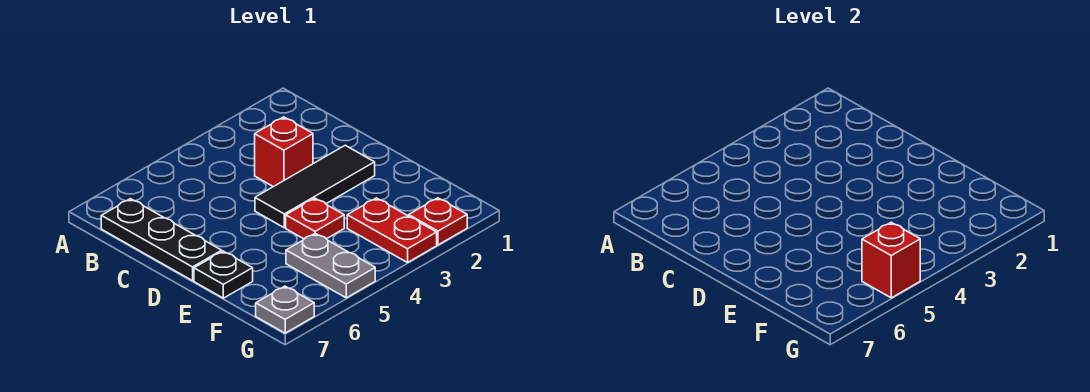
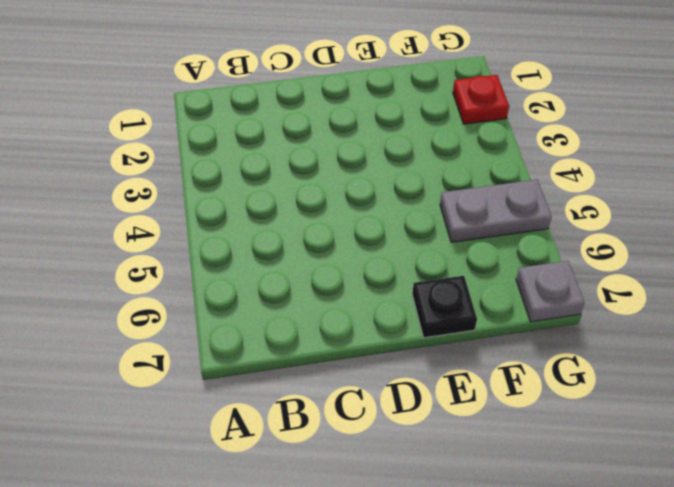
none -> black plate B7:D7 level 1
none -> red brick C3 level 1

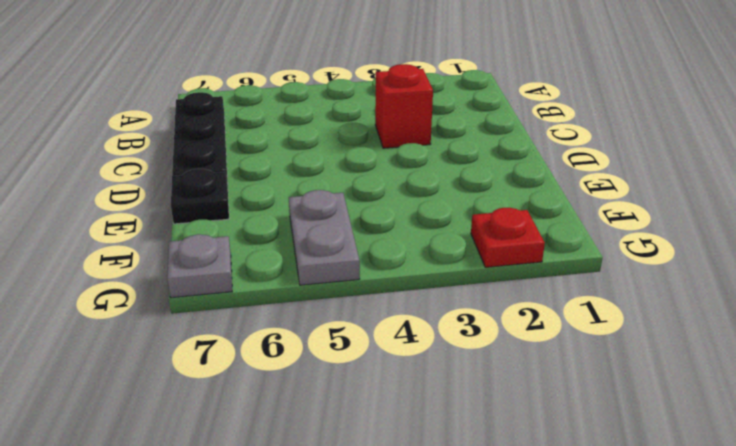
none -> black tile D2:D4 level 1
none -> red plate E4 level 1

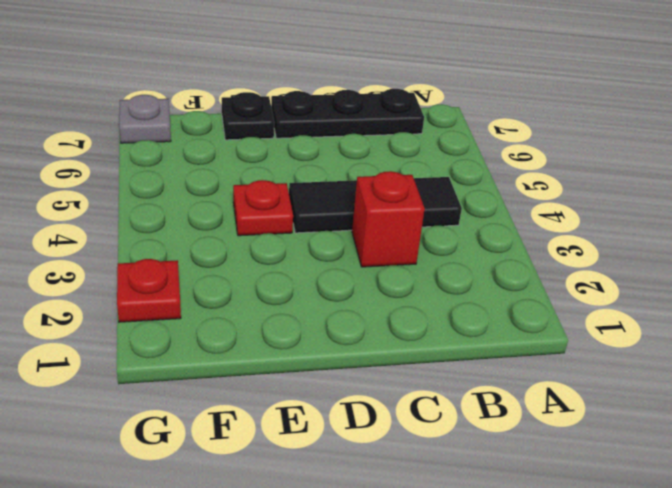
black tile B4:D4 level 1 -> black tile D2:D4 level 1
none -> red plate F3:G3 level 1
none -> grey plate F5:G5 level 1

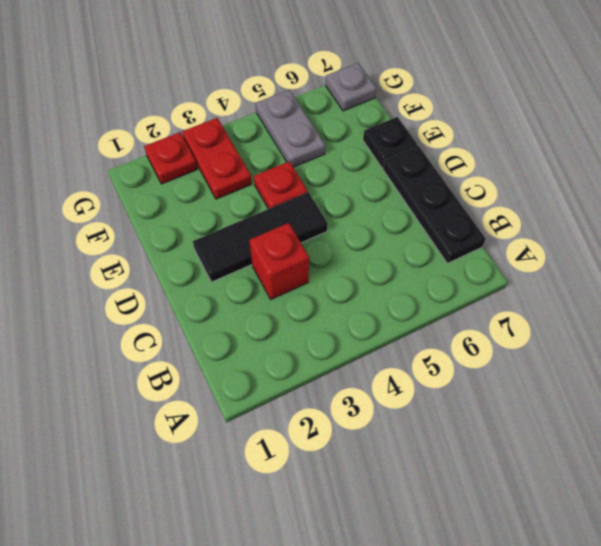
none -> red brick G5 level 2

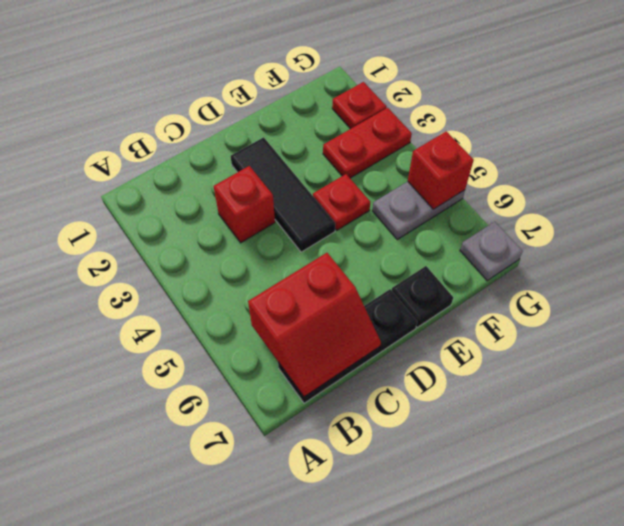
red slope B6:C7 level 2 top 6 -> none

